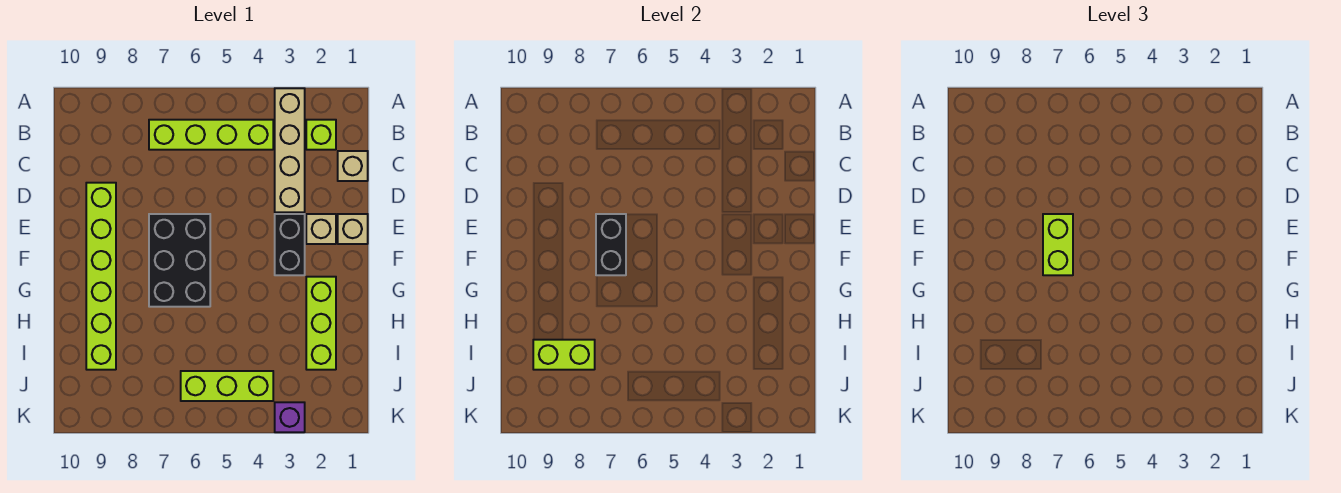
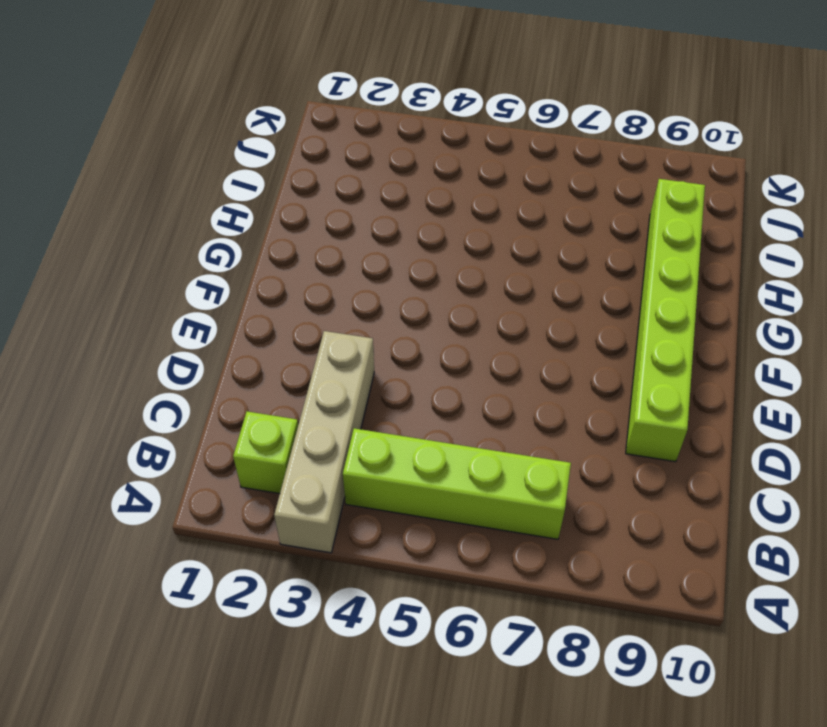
none -> tan brick C1 level 1
none -> tan brick E1 level 1
none -> tan brick E2 level 1

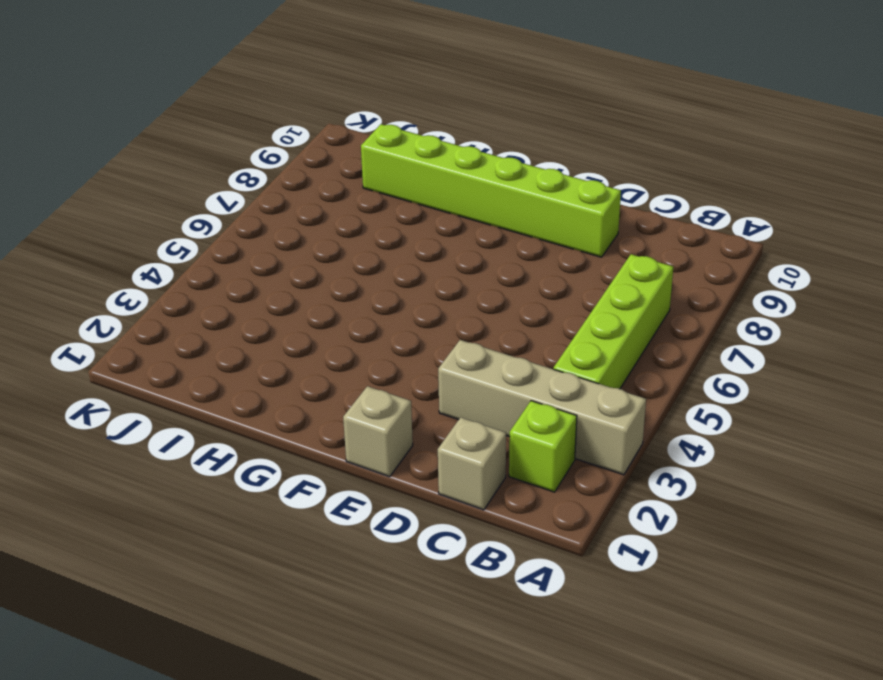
none -> tan brick E2 level 1
none -> black brick E3:F3 level 1
none -> black brick E6:G7 level 1

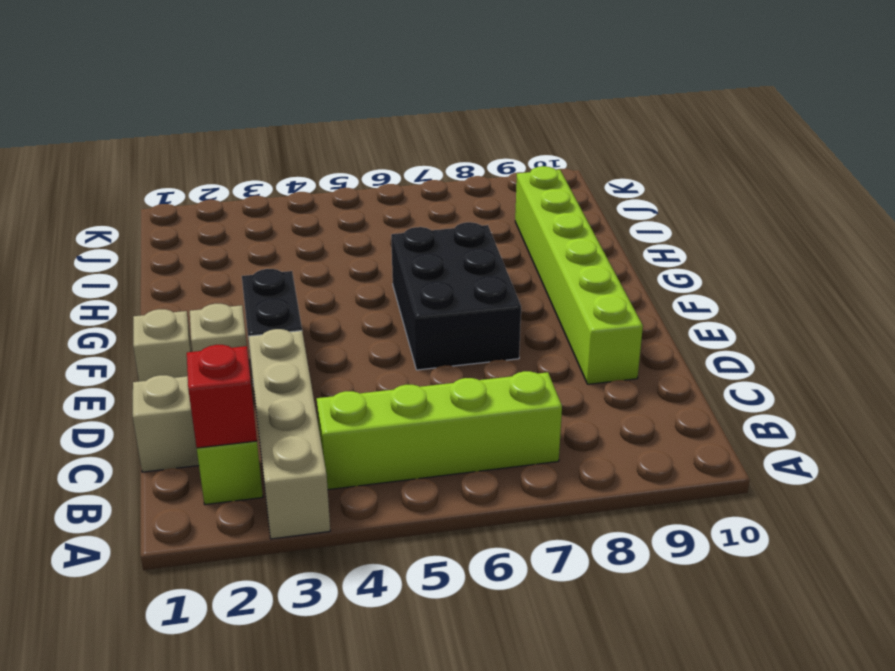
red brick B2 level 2 -> none
none -> lime brick G2:I2 level 1
none -> lime brick J4:J6 level 1
none -> purple brick K3 level 1

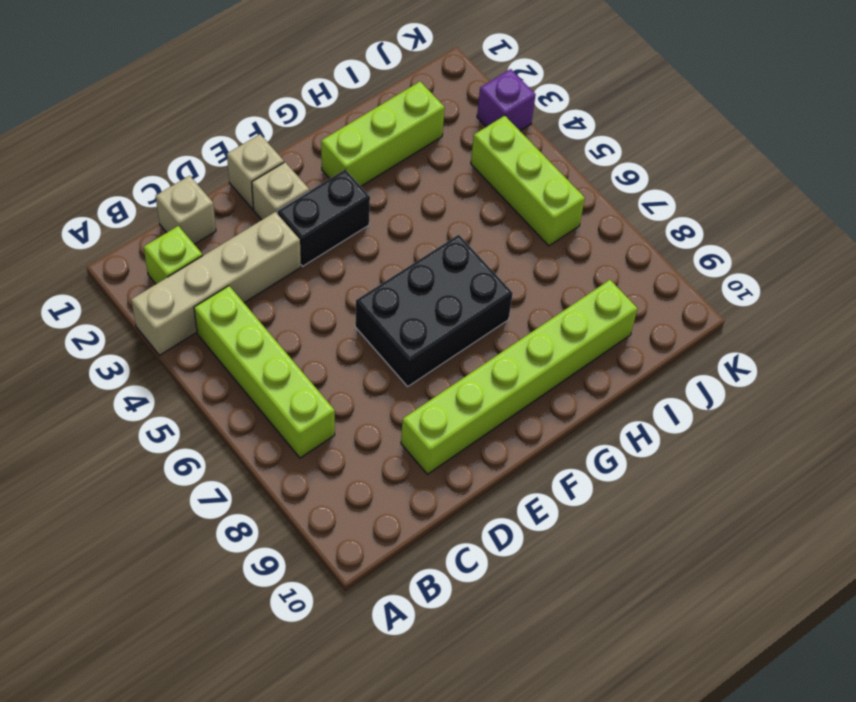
none -> black brick E7:F7 level 2
none -> lime brick I8:I9 level 2
none -> lime brick E7:F7 level 3

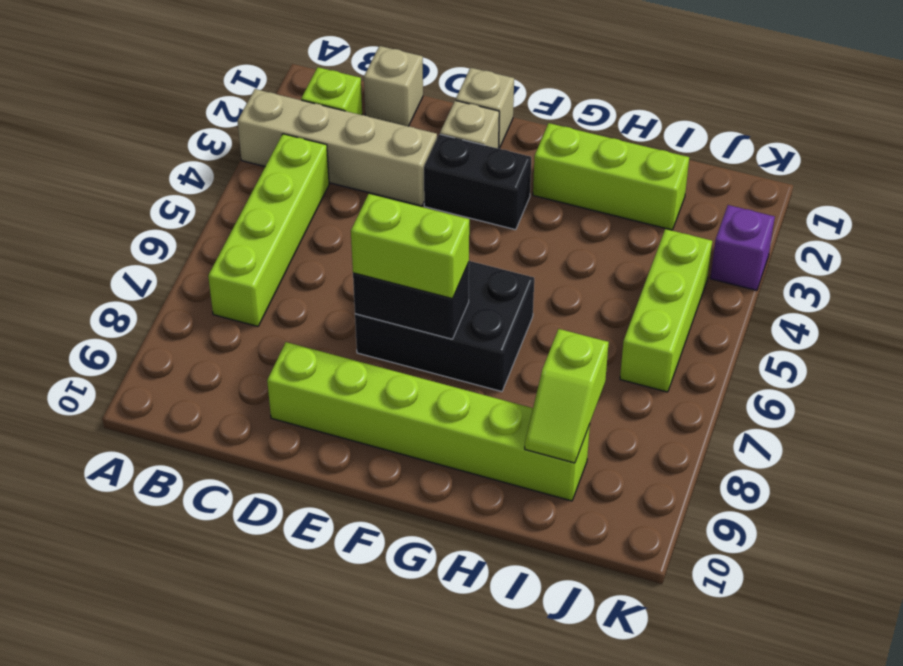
lime slope I8:I9 level 2 top 8 -> lime brick I8:I9 level 2

